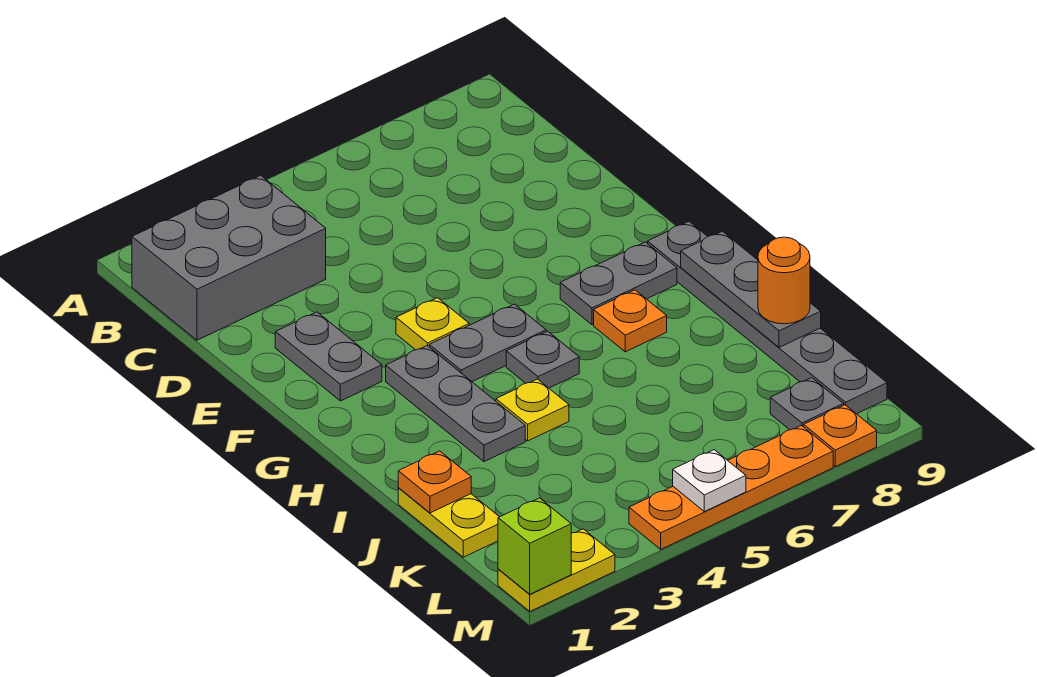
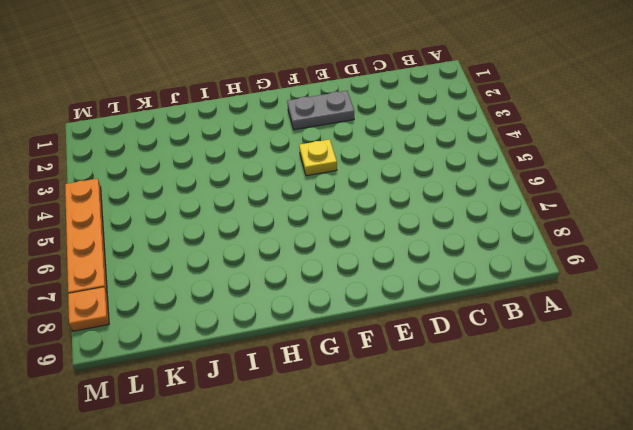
none -> grey brick B1:C3 level 1
none -> grey plate G3:I3 level 1
none -> grey plate G4:G5 level 1

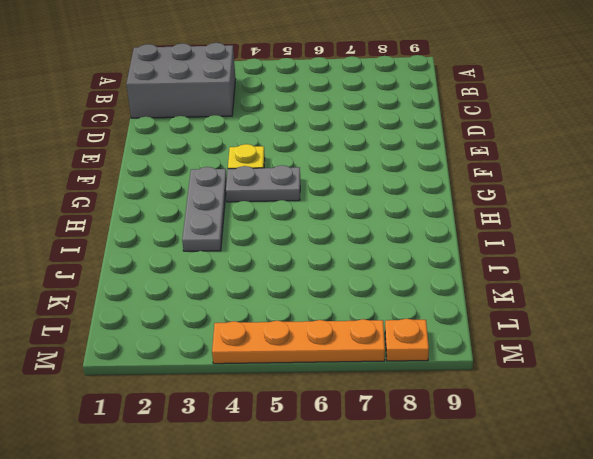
none -> grey plate E2:F2 level 1
none -> grey plate G7:G8 level 1
none -> grey plate G9:L9 level 1

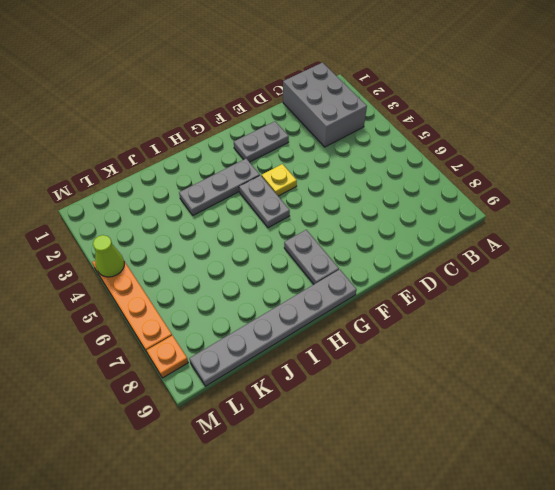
lime cone M4 level 2 -> none
none -> grey plate H5 level 1
none -> orange plate H7 level 1
none -> yellow plate I4 level 1

